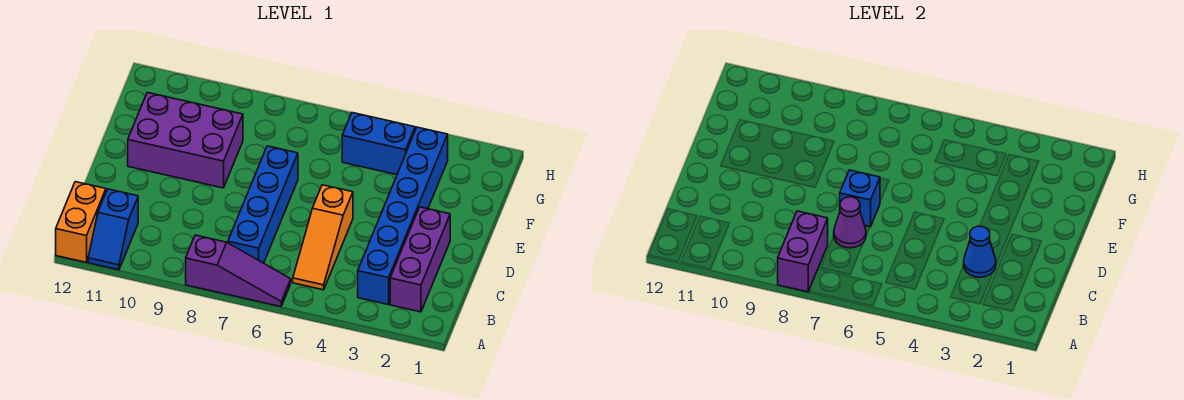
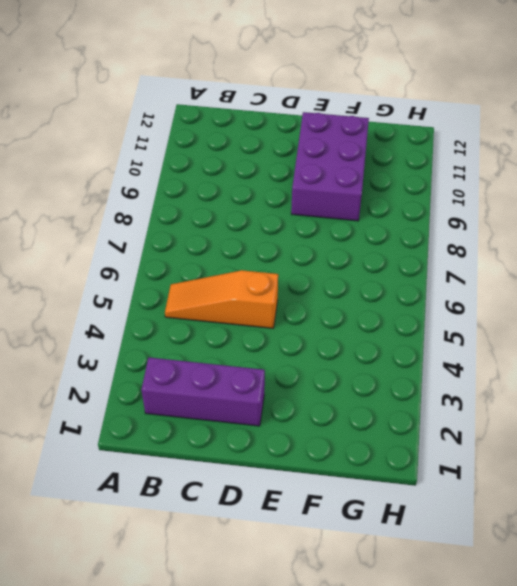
none -> purple slope A6:A8 level 1 top 8
none -> blue slope A11:B11 level 1 top B
none -> orange brick A12:B12 level 1

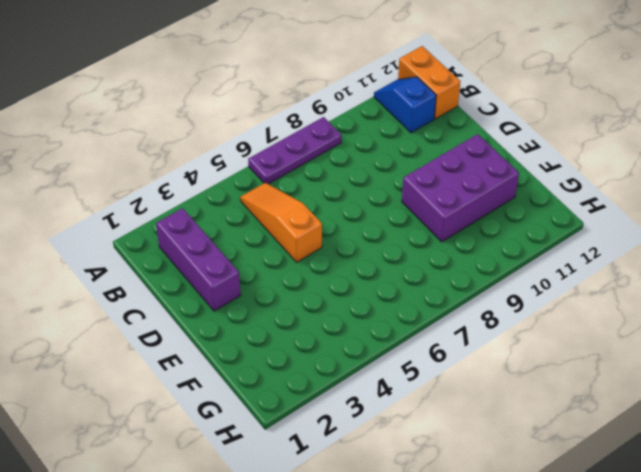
purple plate A6:A8 level 1 -> purple slope A6:A8 level 1 top 8
none -> blue brick B3:G3 level 1
none -> blue brick B7:E7 level 1
none -> blue brick G4:G5 level 1

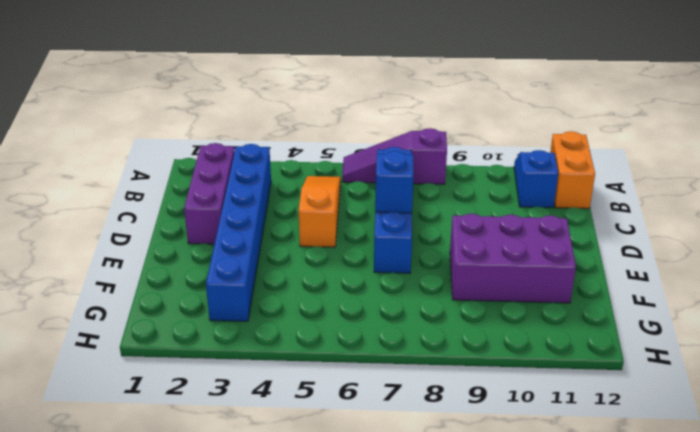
none -> blue brick G4:G5 level 1
none -> purple brick A8:B8 level 2
none -> blue cone C3 level 2

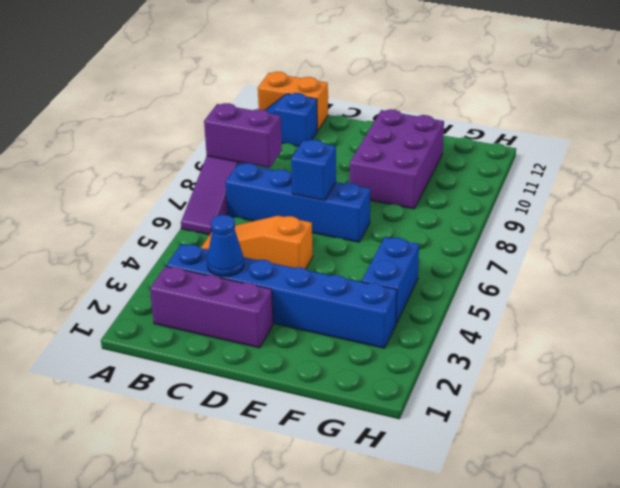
none -> purple cone C7 level 2

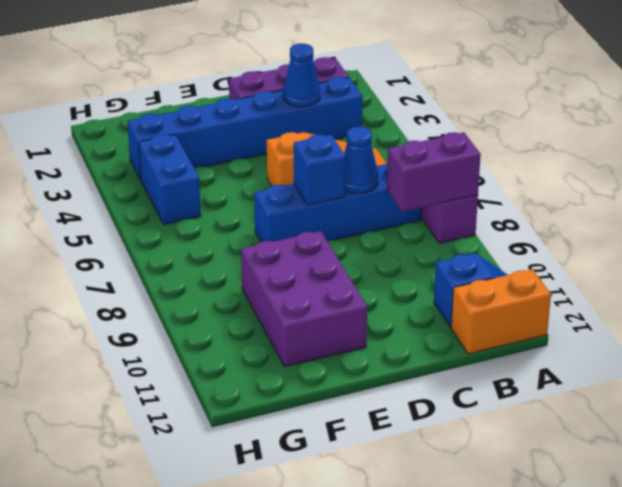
blue cone C7 level 2 -> purple cone C7 level 2

